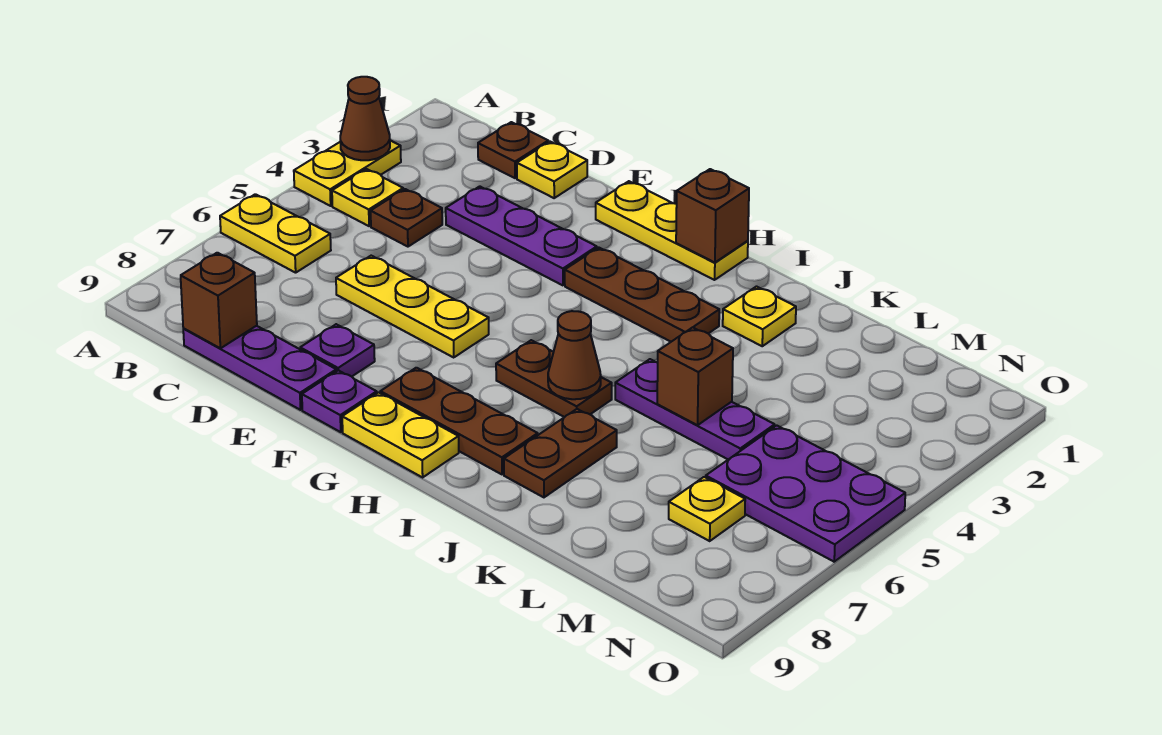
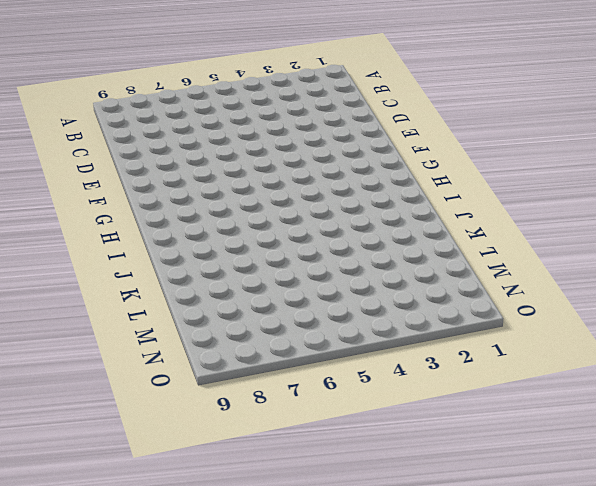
none -> yellow plate A3:A4 level 1
none -> yellow plate A6:B6 level 1
none -> yellow plate B4 level 1

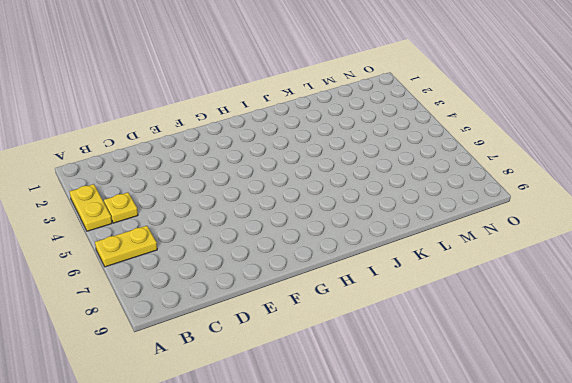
none -> brown plate C1 level 1
none -> brown plate C4 level 1
none -> purple plate C9:E9 level 1

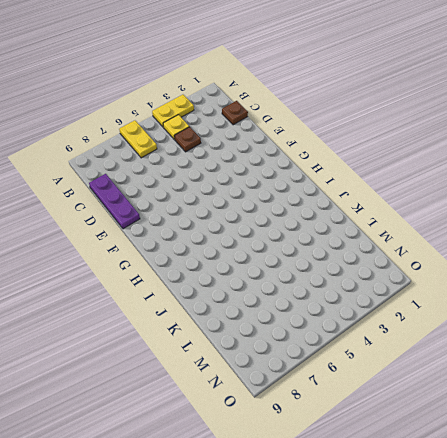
none -> yellow plate D1 level 1
none -> purple plate D3:F3 level 1
none -> yellow plate D6:F6 level 1

